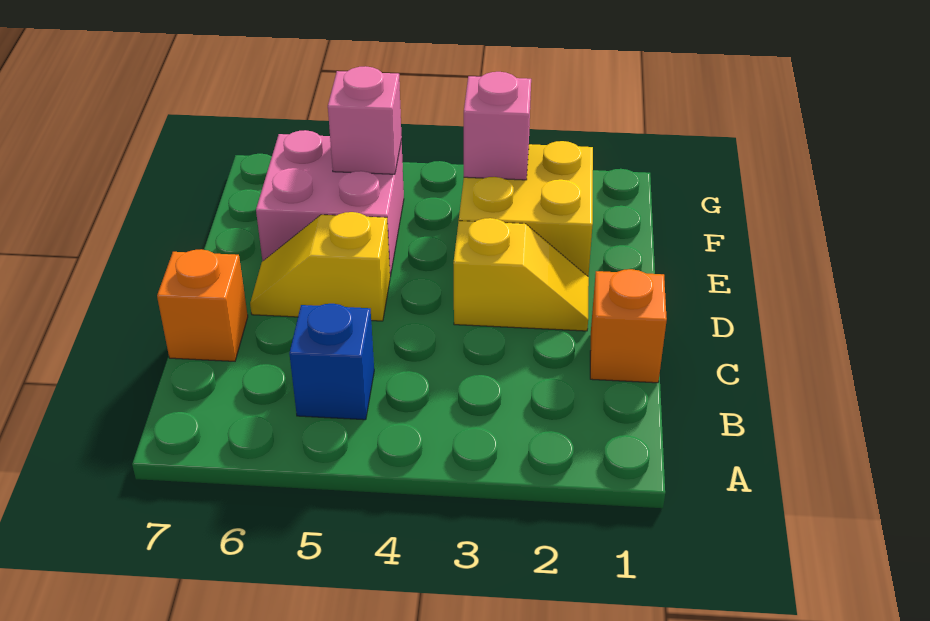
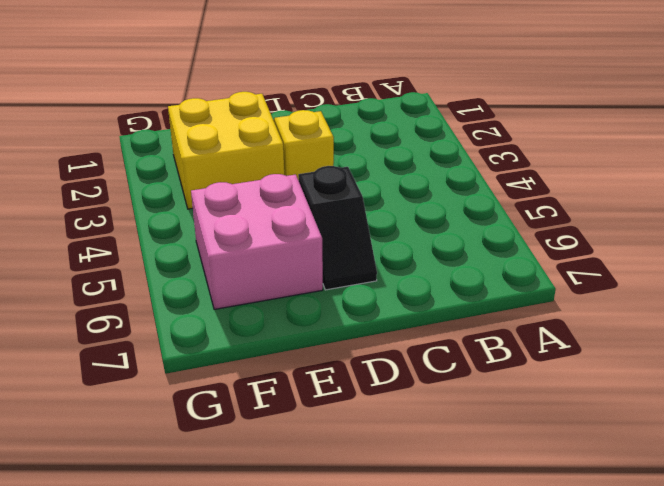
black slope D5:D6 level 1 top 5 -> yellow slope D5:D6 level 1 top 5
none -> blue brick B5 level 1
none -> orange brick C1 level 1

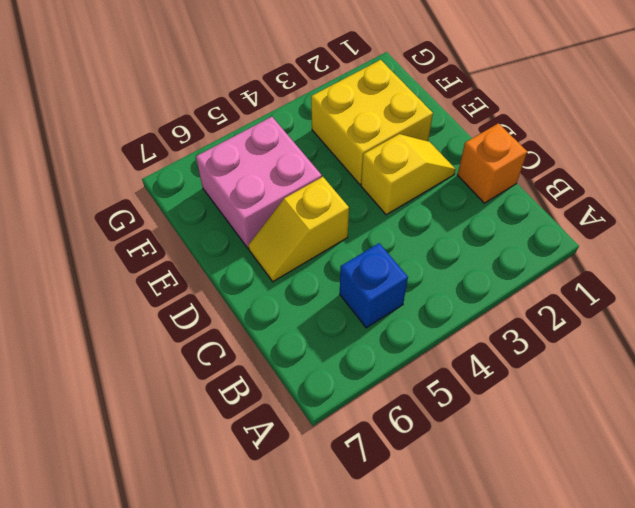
none -> orange brick C7 level 1
none -> pink brick F3 level 2

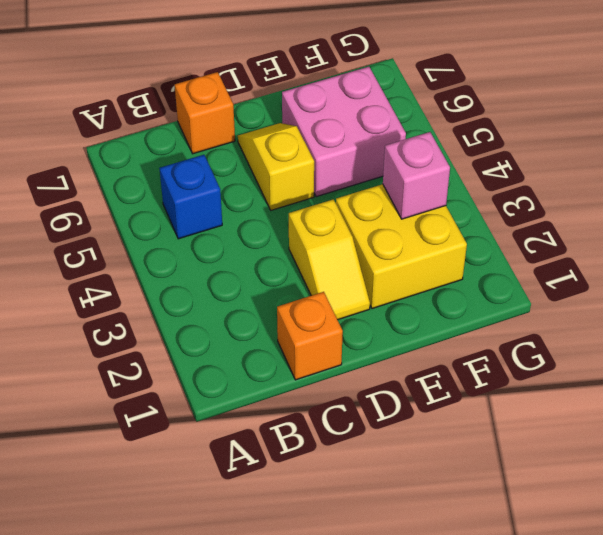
none -> pink brick F5 level 2

